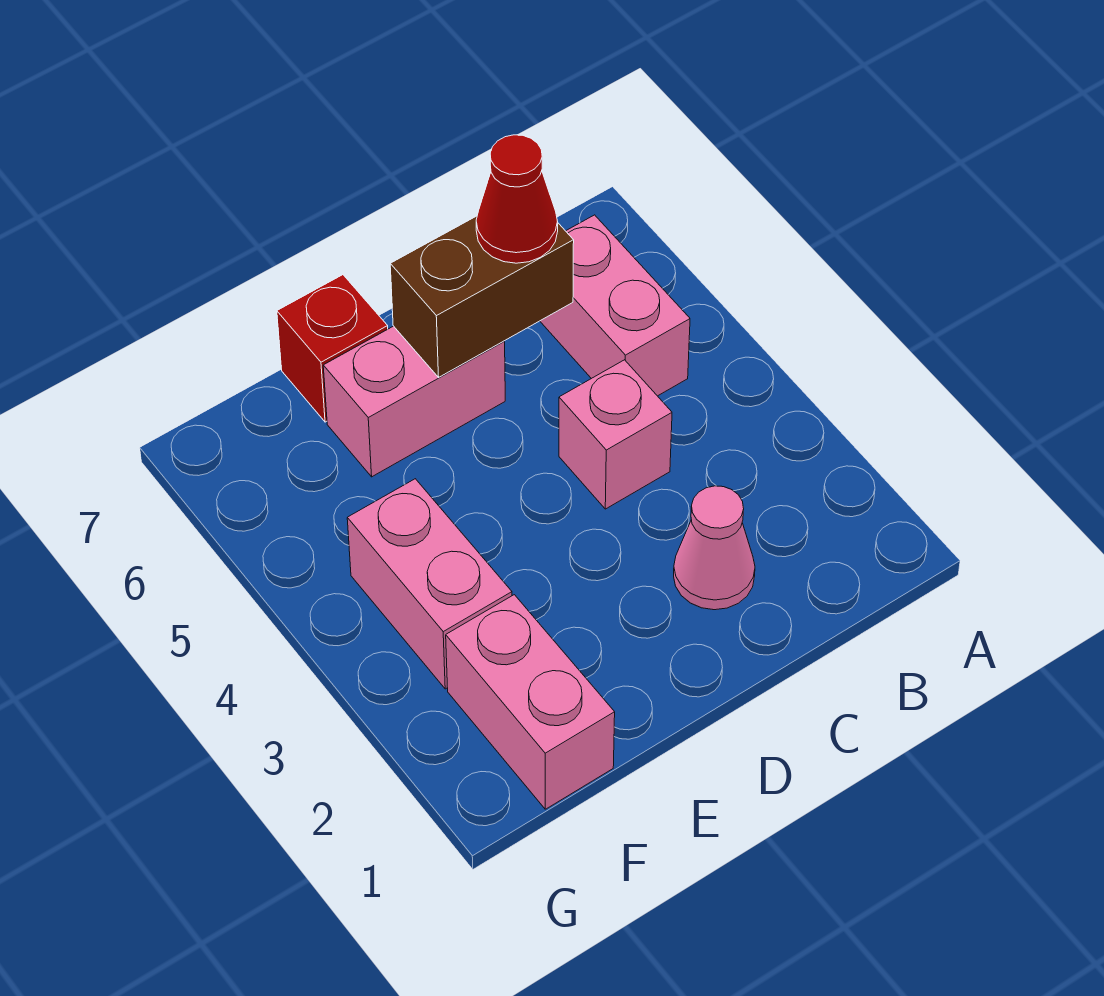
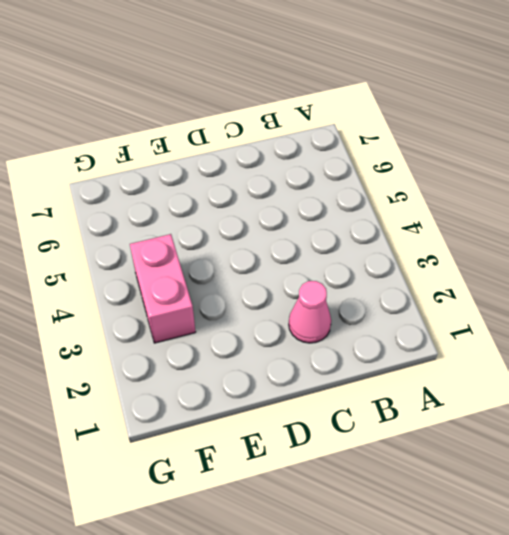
none -> pink brick B5:B6 level 1
none -> pink brick C4 level 1

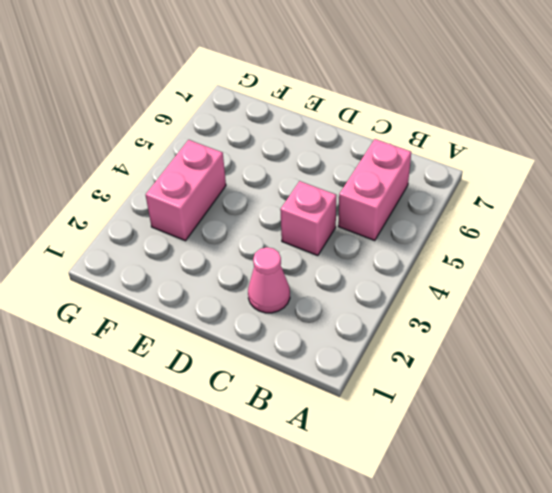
none -> pink brick D6:E6 level 1
none -> red brick E7 level 1

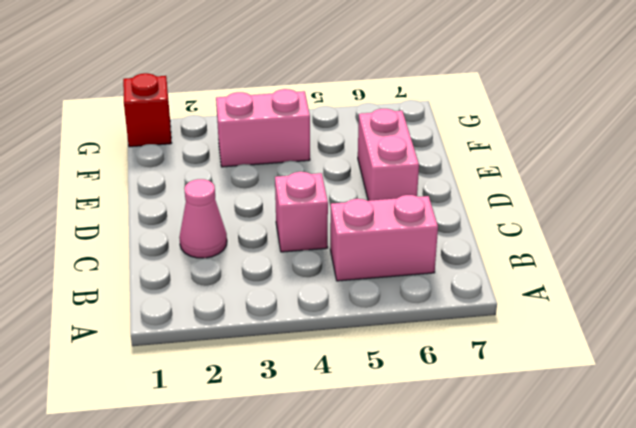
red brick G1 level 1 -> red brick E7 level 1
none -> pink brick F1:F2 level 1
none -> brown brick C6:D6 level 2

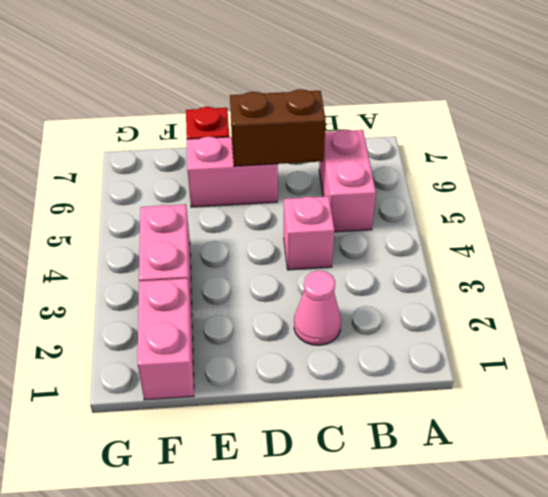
none -> red cone C6 level 3

